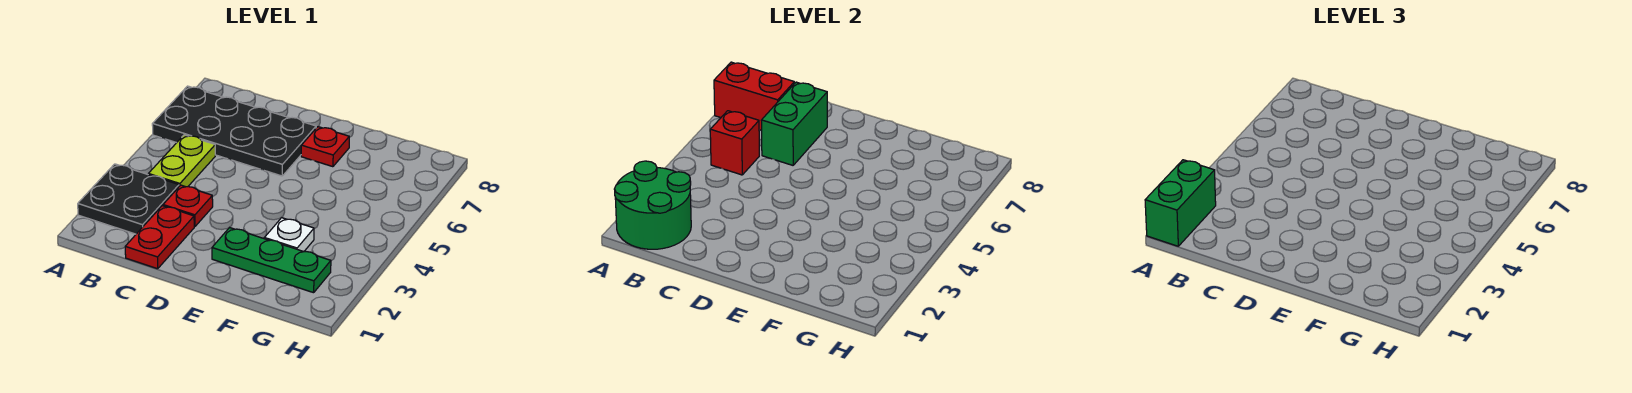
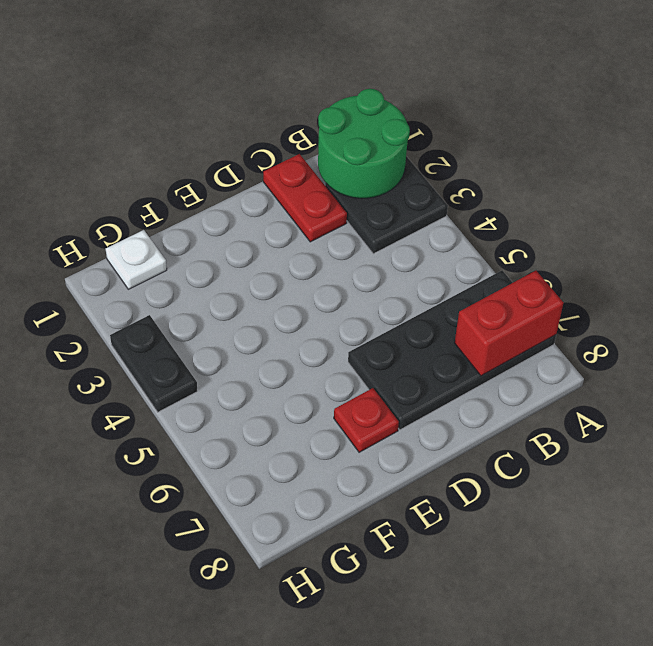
white plate G1 level 1 -> white plate F3 level 1
black plate H3:H4 level 1 -> none
none -> lime plate B4:B5 level 1
none -> red plate C3 level 1
none -> green plate E2:G2 level 1

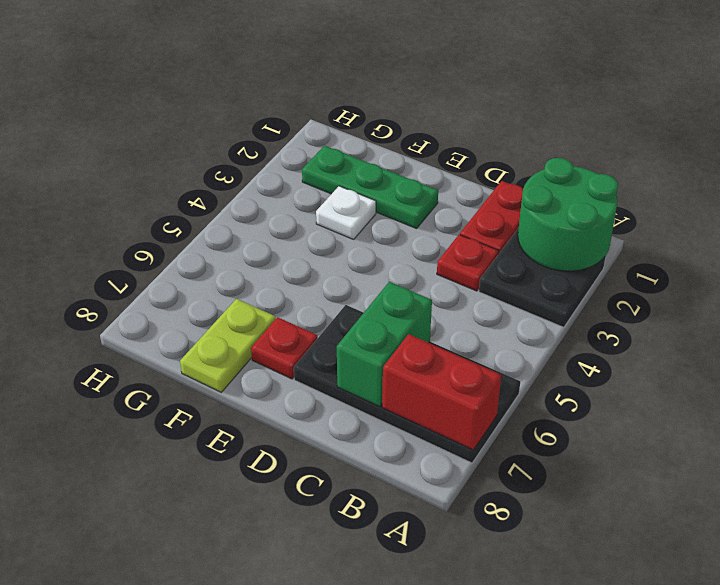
lime plate F7:F8 level 1 -> lime plate B4:B5 level 1
none -> red brick B5 level 2
none -> green brick A1:A2 level 3

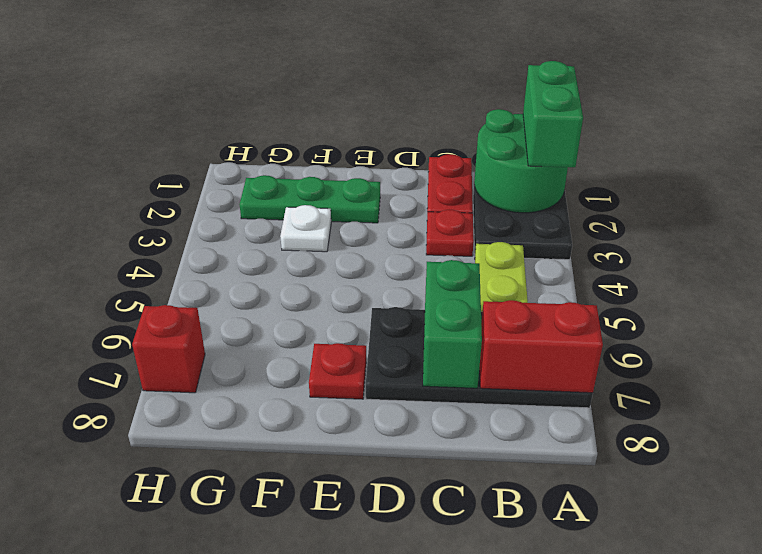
red brick H7 level 1 -> red brick B5 level 2

